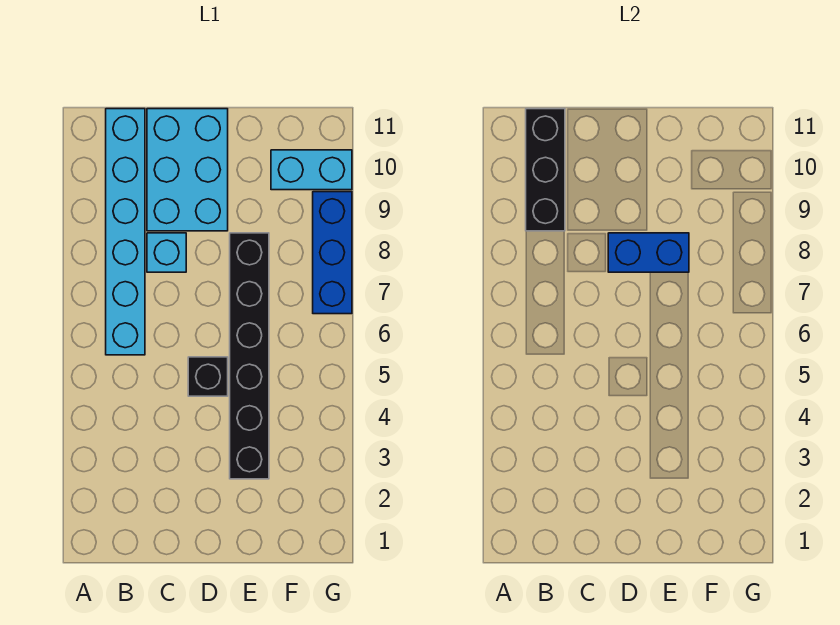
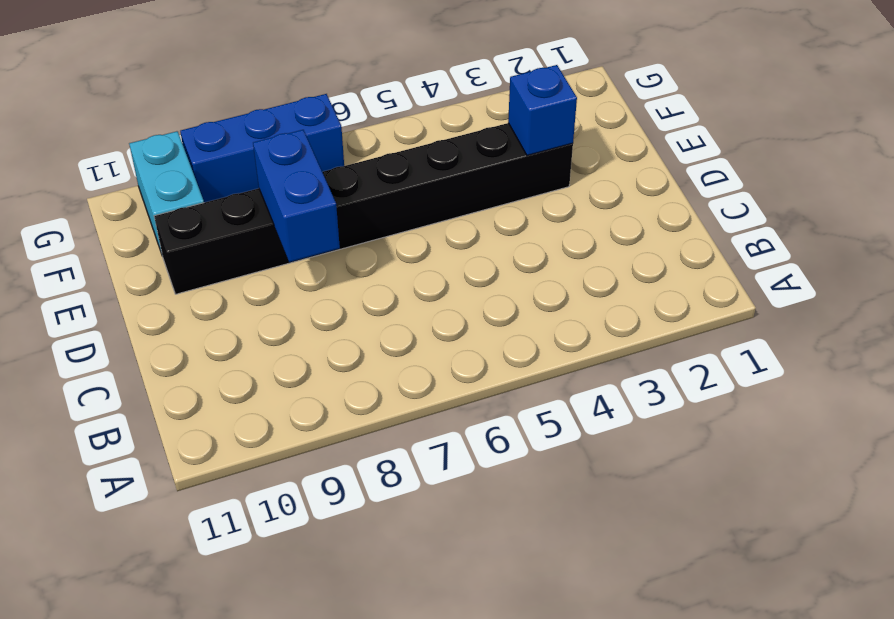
black brick E3:E10 level 1 -> black brick E3:E8 level 1
blue brick E3 level 2 -> none
none -> cyan brick B6:B11 level 1
none -> cyan brick C8 level 1

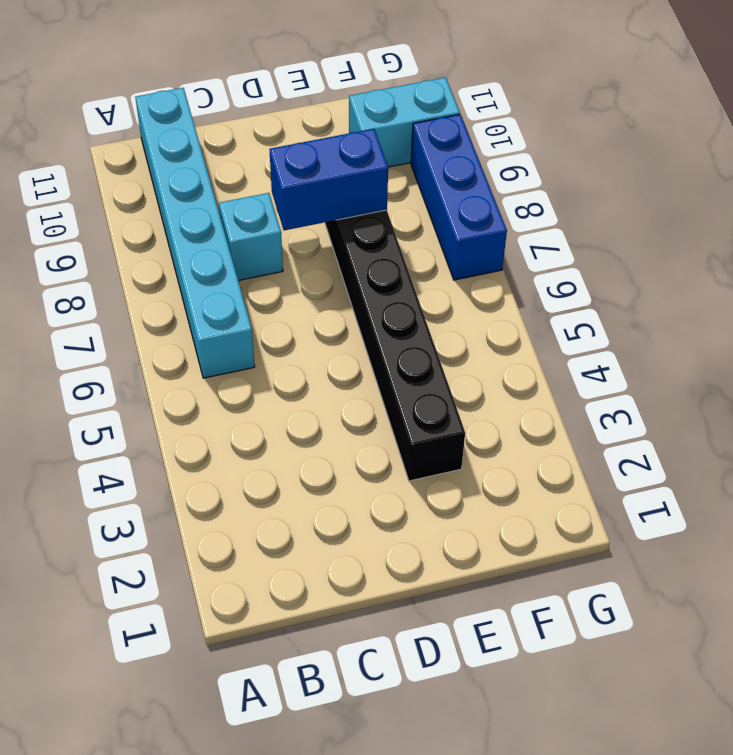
none -> cyan brick C9:D11 level 1
none -> black brick D5 level 1

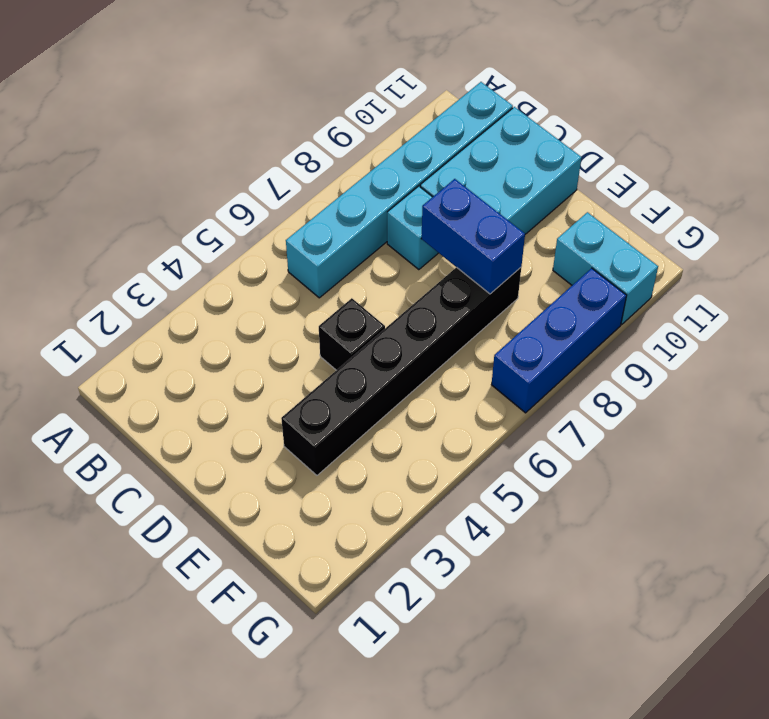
none -> black brick B9:B11 level 2

